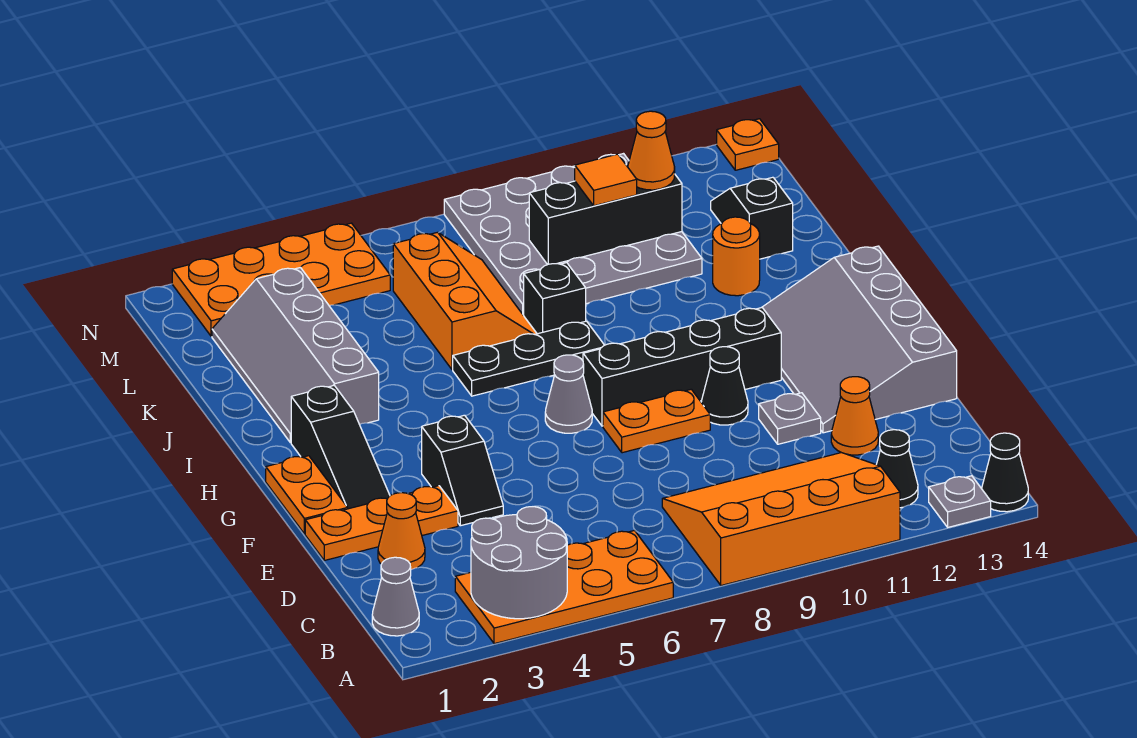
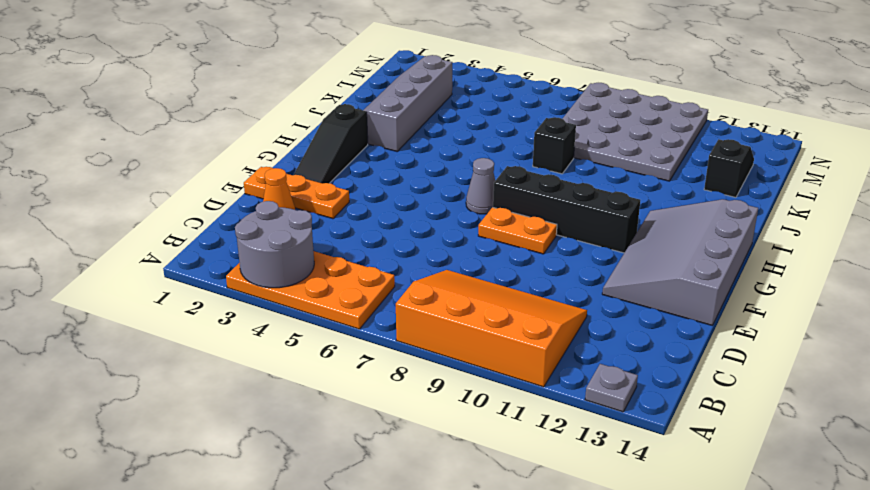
none -> black cone A14 level 1
none -> grey cone B1 level 1
none -> black cone B12 level 1
none -> orange cone D12 level 1

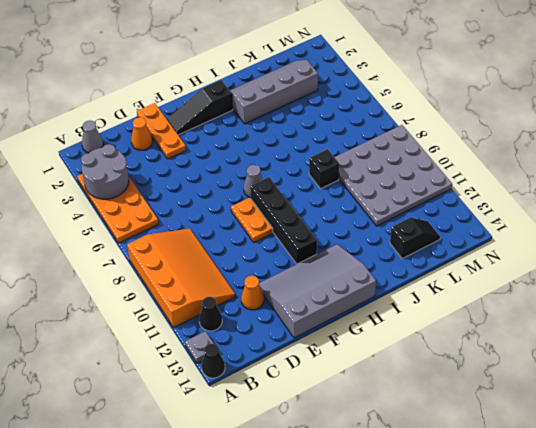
none -> black slope E4:F4 level 1 top F
none -> grey plate E11 level 1
none -> orange plate F1:G1 level 1
none -> black cone F10 level 1

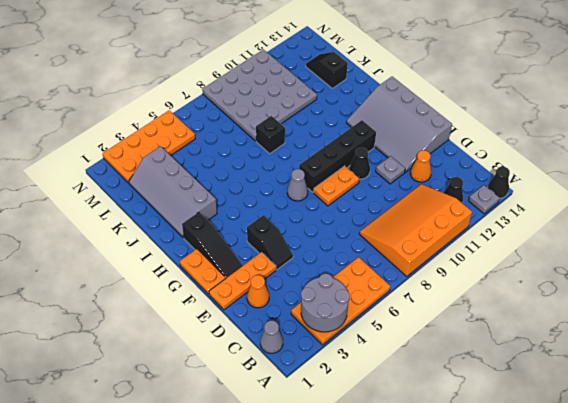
none -> black plate I6:I8 level 1
none -> orange slope J6:L7 level 1 top 6
none -> orange round brick J12 level 1
none -> orange plate N14 level 1

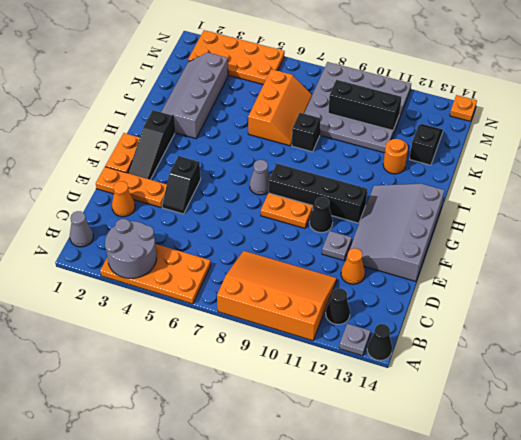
none -> black plate I6:I8 level 1
none -> orange tile L10 level 3
none -> orange cone L11 level 3

